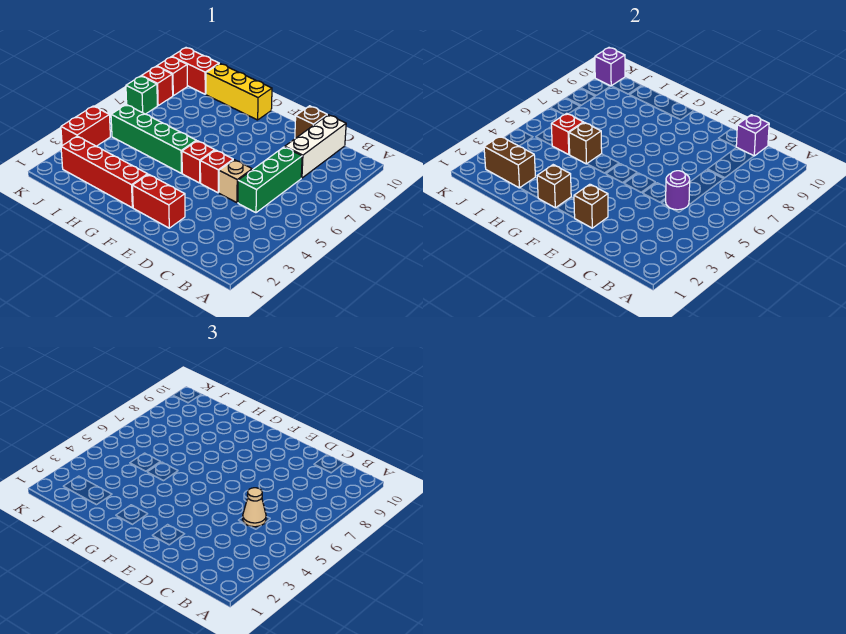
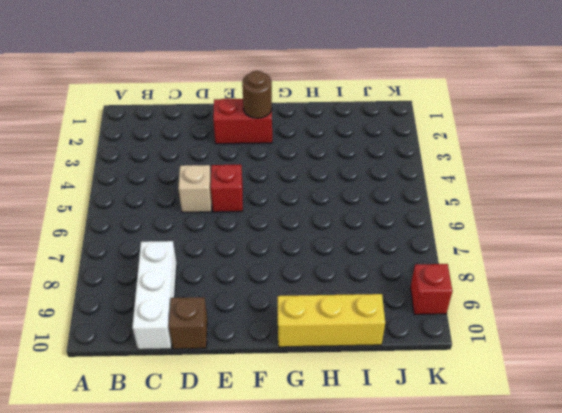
brown round brick F2 level 2 -> none
none -> green brick C5:C7 level 1
none -> red brick F5 level 1
none -> red brick G2:J2 level 1

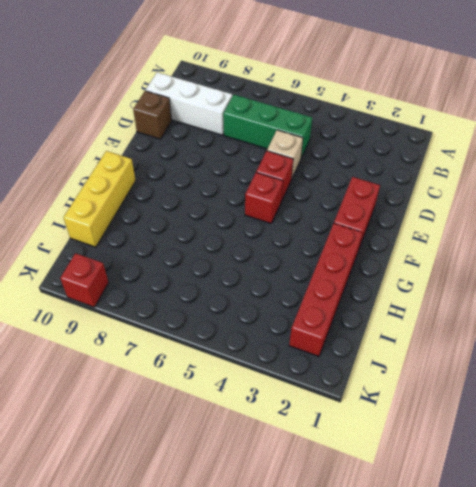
none -> green brick G5:J5 level 1
none -> red brick J10:K10 level 1
none -> red brick K3:K4 level 1

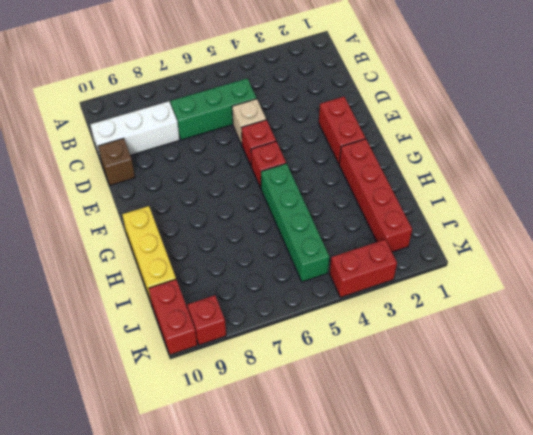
none -> green brick K7 level 1
none -> red brick K8 level 1
none -> purple round brick C5 level 2

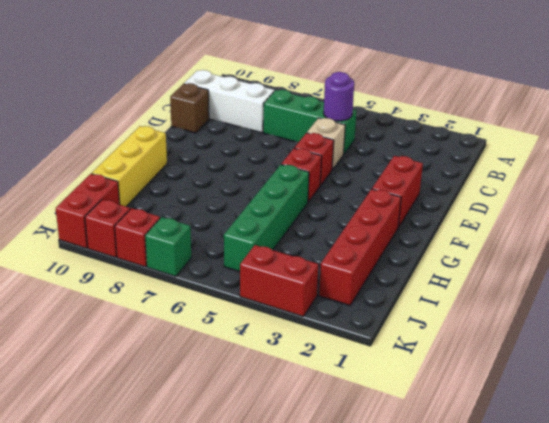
none -> purple brick C10 level 2
none -> brown brick E2 level 2
none -> brown brick G2 level 2

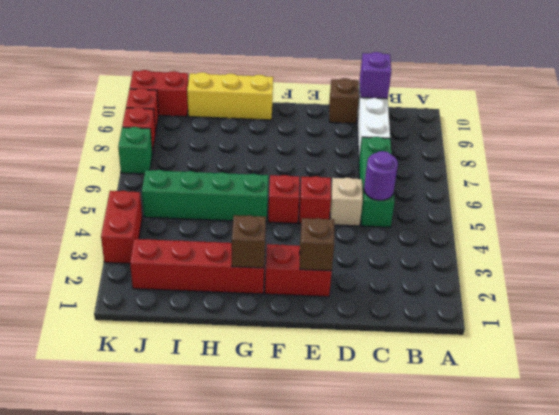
none -> brown brick H5 level 2
none -> brown brick I2:J2 level 2
none -> red brick I5 level 2

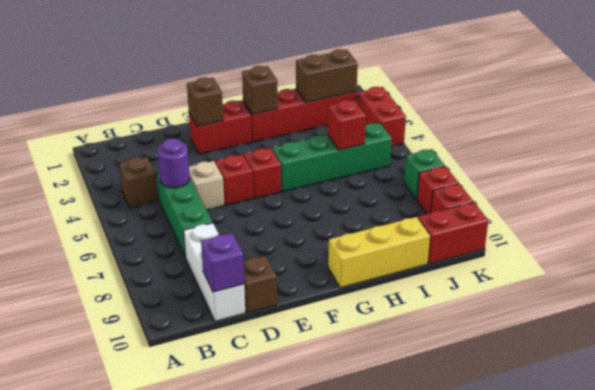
brown brick B4 level 1 -> brown brick H5 level 2
none -> purple brick K10 level 2
none -> tan cone C5 level 3

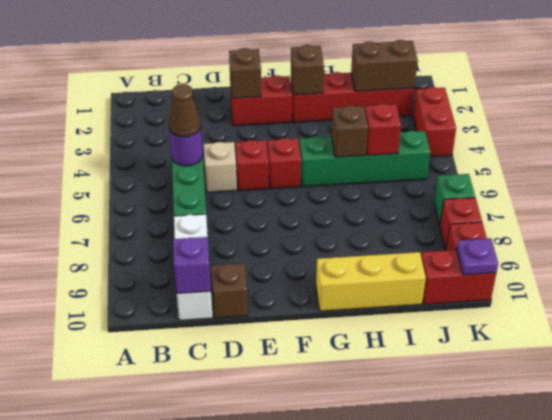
brown cone C5 level 3 -> tan cone C5 level 3
purple plate K10 level 2 -> purple brick K10 level 2

